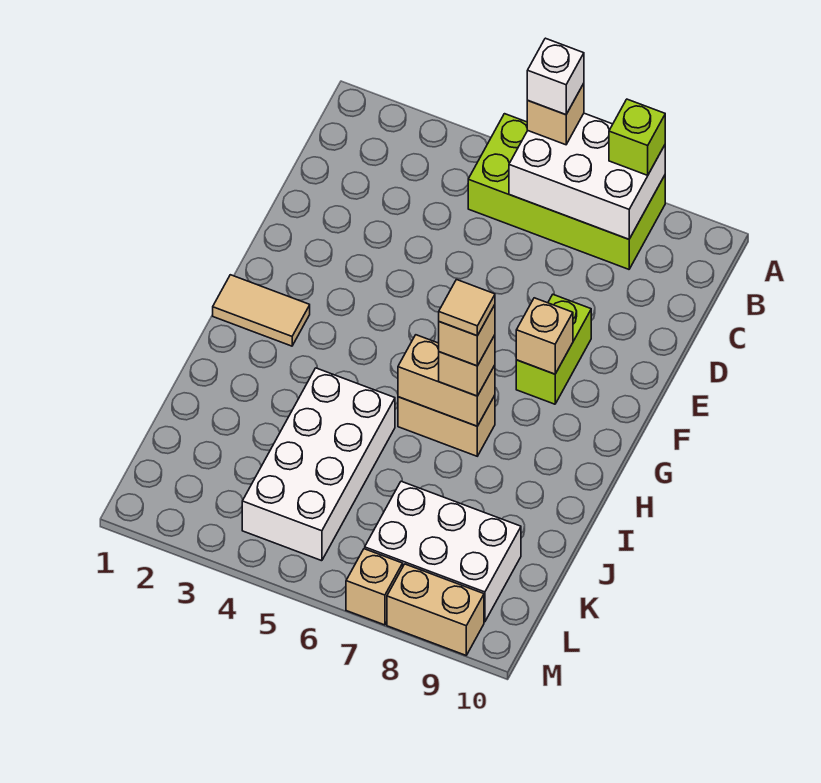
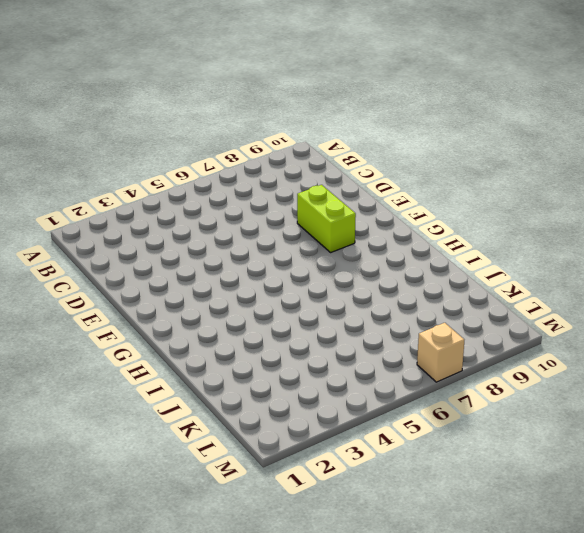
none -> lime brick A5:B8 level 1
none -> tan tile G1:G2 level 1
none -> tan brick H6:H7 level 1

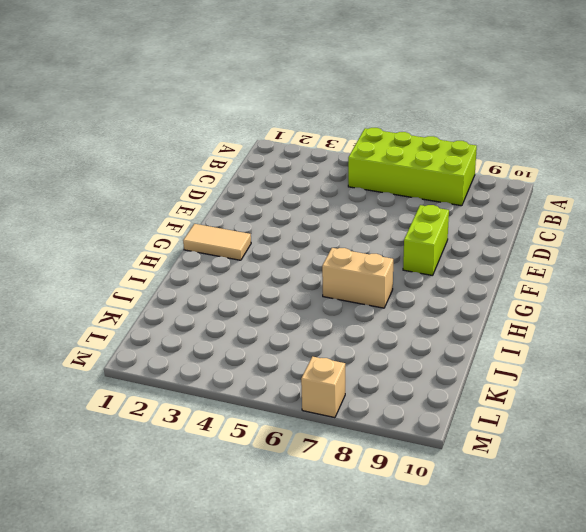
none -> white brick I4:L5 level 1
none -> white brick K7:L9 level 1
none -> tan brick M8:M9 level 1

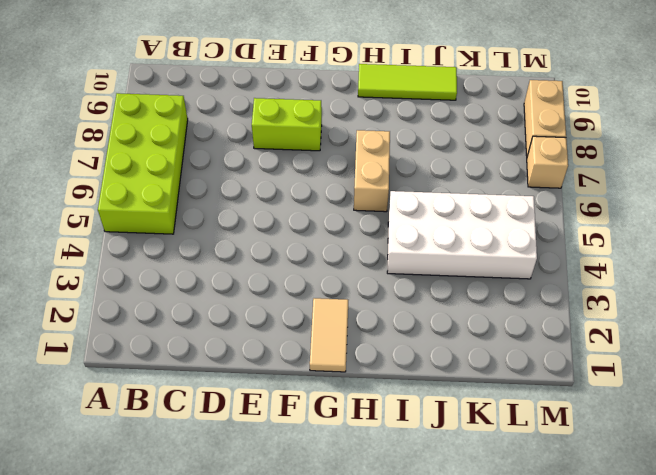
lime tile H10:J10 level 1 -> none
none -> white brick K7:L9 level 1
none -> white brick A6:B8 level 2
none -> tan brick F8 level 2

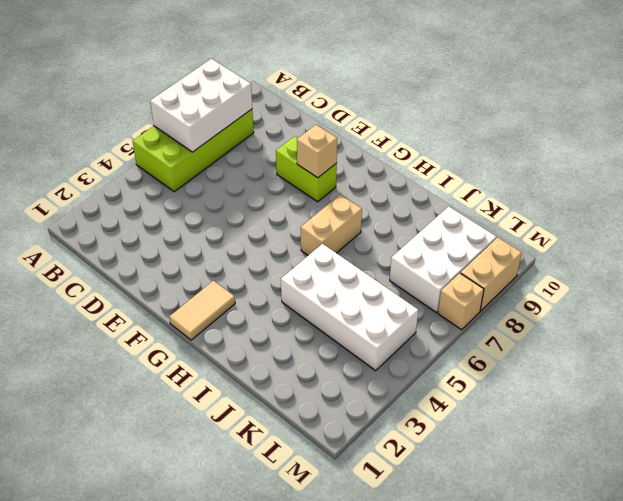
none -> tan brick H6:H7 level 2
none -> tan brick A6 level 3
none -> lime brick A8 level 3

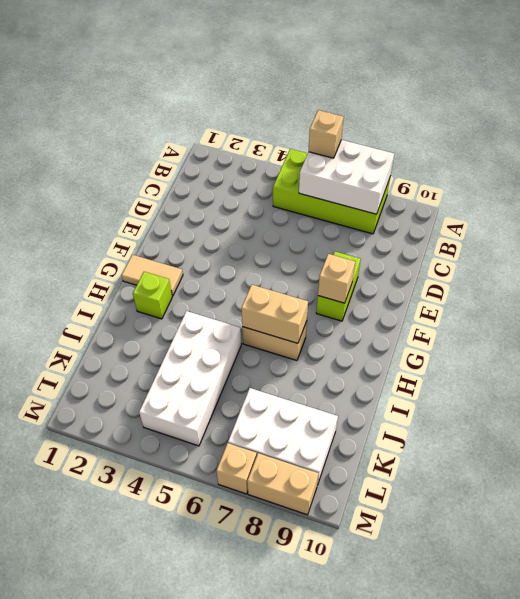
lime brick H2 level 1 -> lime brick A8 level 3
none -> tan brick H7 level 3
none -> white brick A6 level 4
none -> tan brick H7 level 4

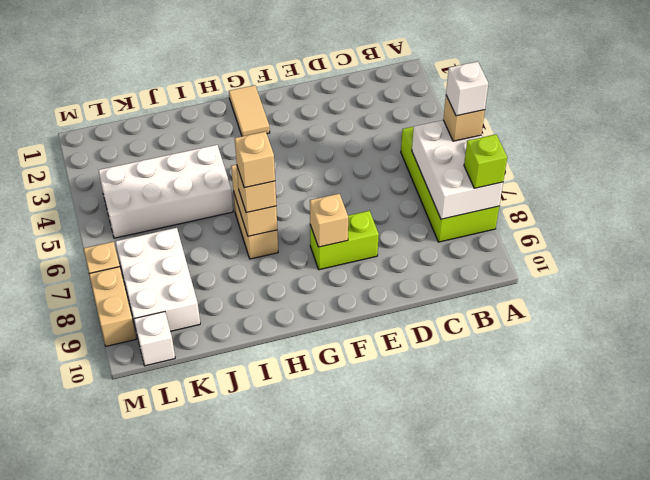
white brick L10 level 1 -> none
none -> tan tile H7 level 5

